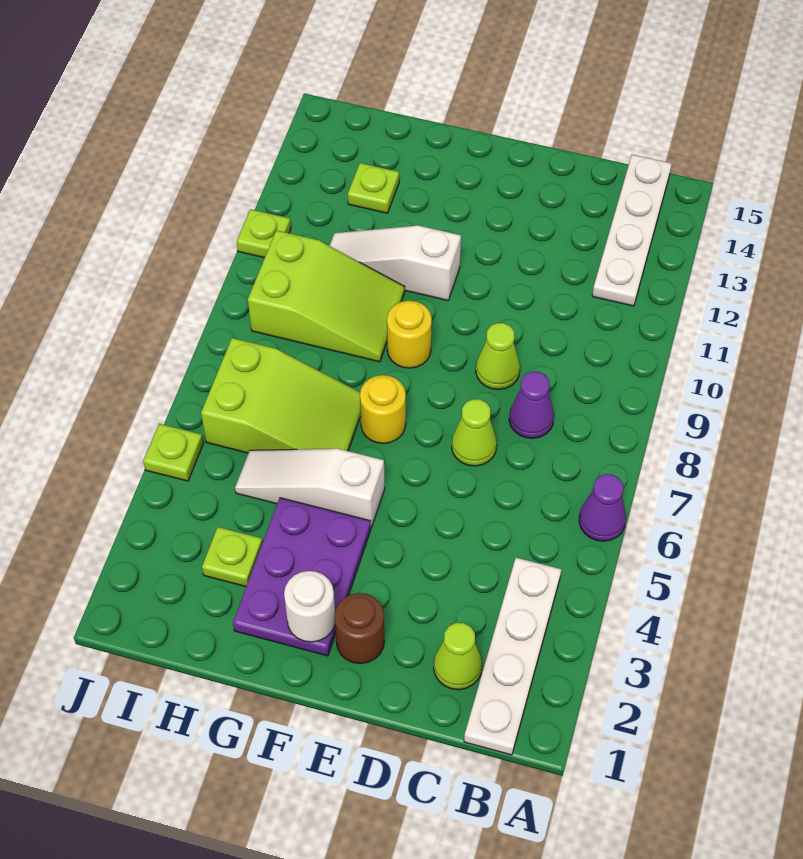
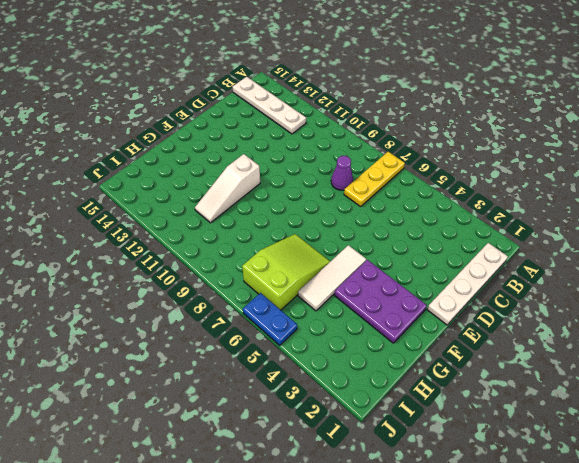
yellow plate A7:C7 level 1 -> none
white plate B1:E1 level 1 -> white plate B1:B4 level 1
white tile F5:H5 level 1 -> white slope F5:H5 level 1 top F
blue plate J5:J6 level 1 -> lime plate J5 level 1
none -> purple cone A6 level 1
none -> lime cone C2 level 1
none -> lime cone D7 level 1

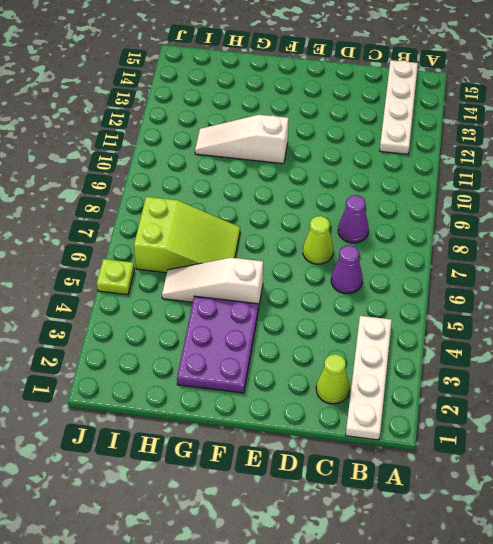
purple cone C6 level 1 -> purple cone A6 level 1
none -> lime cone D9 level 1
none -> brown round brick E2 level 1
none -> yellow round brick F7 level 1

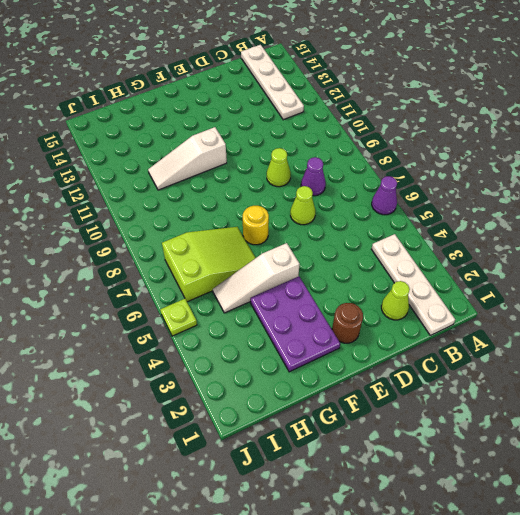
none -> yellow round brick F9 level 1
none -> lime slope G9:I10 level 1 top I
none -> lime plate H3 level 1

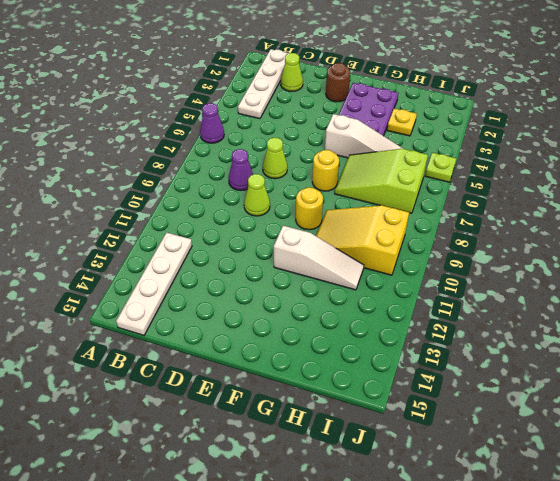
yellow slope G9:I10 level 1 top I -> lime slope G9:I10 level 1 top I
yellow plate H3 level 1 -> lime plate H3 level 1
none -> lime plate H13 level 1
none -> lime plate J11 level 1
none -> white round brick F2 level 2

